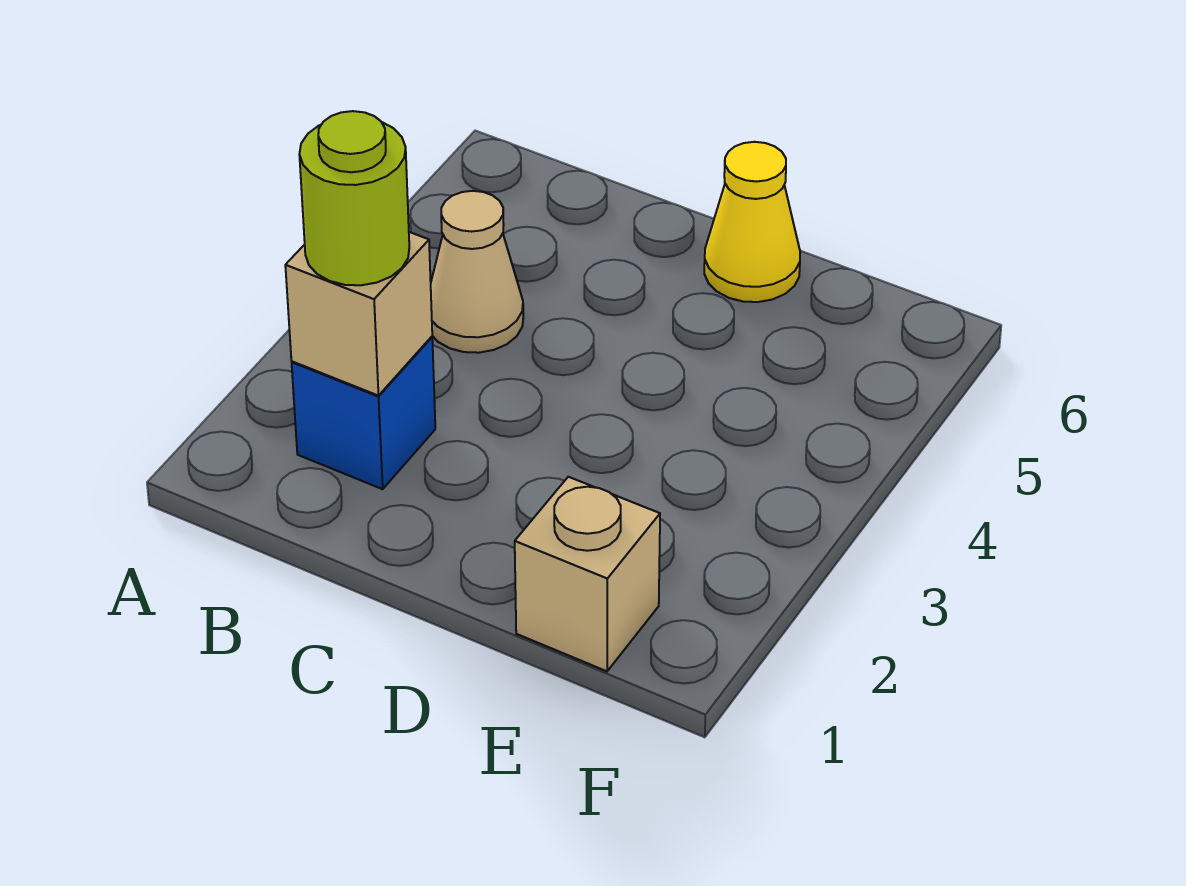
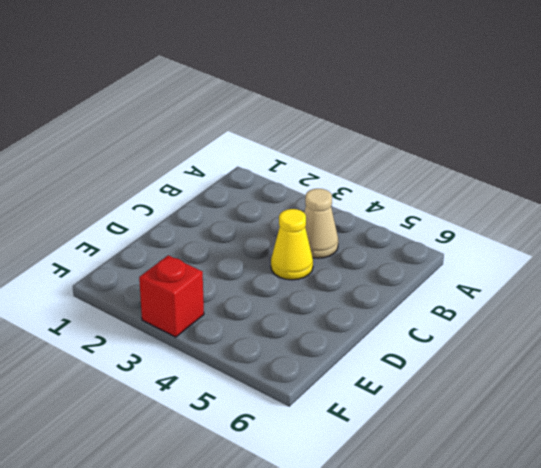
yellow cone C4 level 1 -> yellow cone D6 level 1
red brick F3 level 1 -> none
none -> blue brick B2 level 1
none -> tan brick E1 level 1

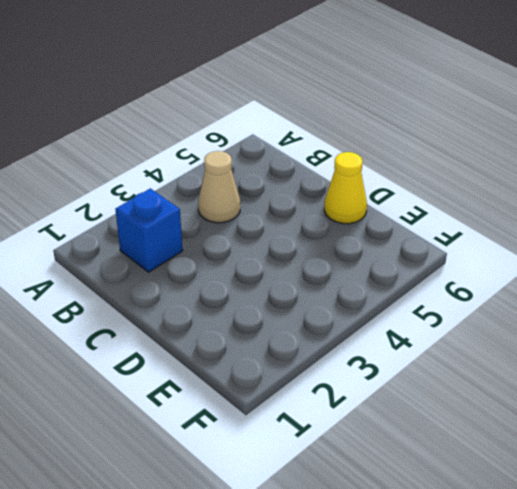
none -> tan brick E1 level 1
none -> tan brick B2 level 2

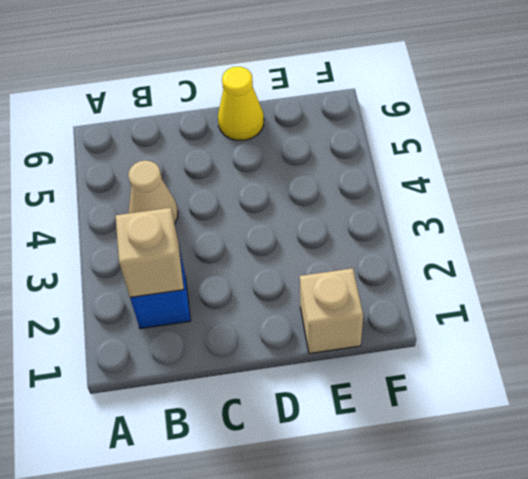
none -> lime round brick B2 level 3

